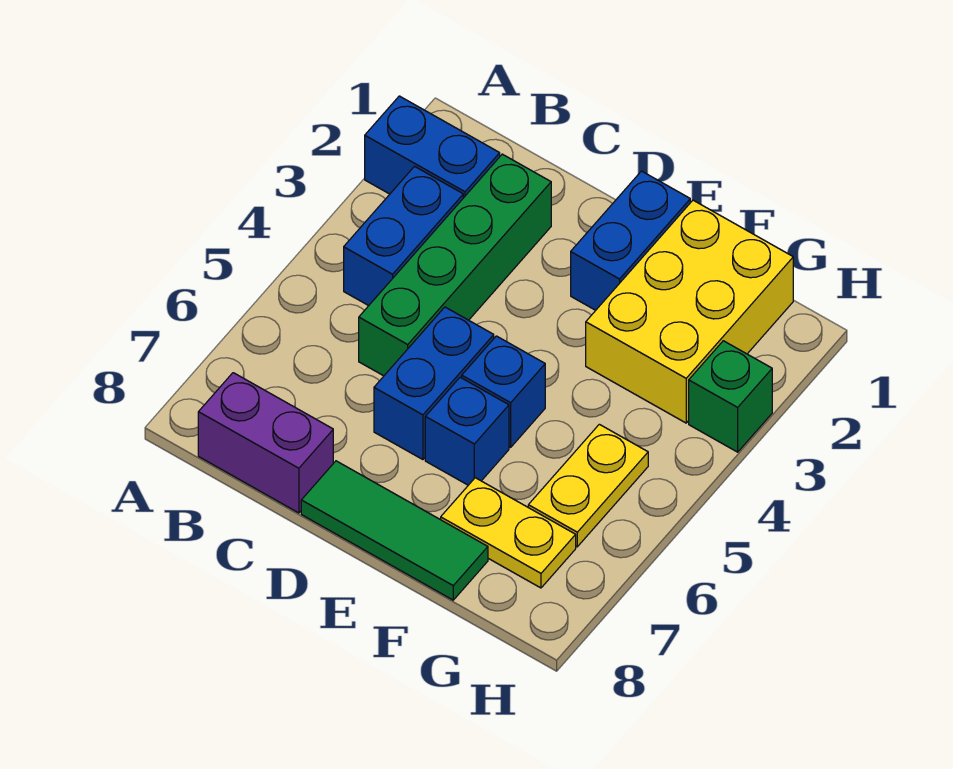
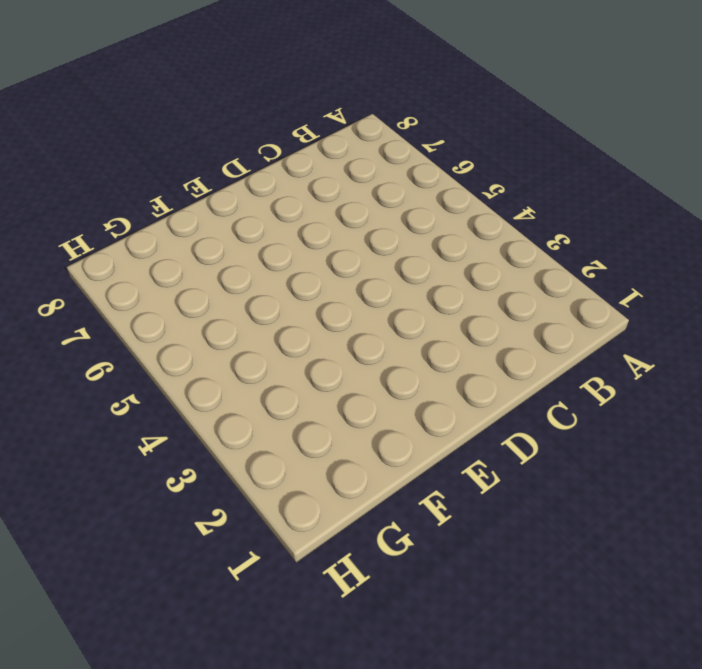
none -> blue brick A2:B2 level 1
none -> blue brick B3:B4 level 1
none -> purple brick B8:C8 level 1

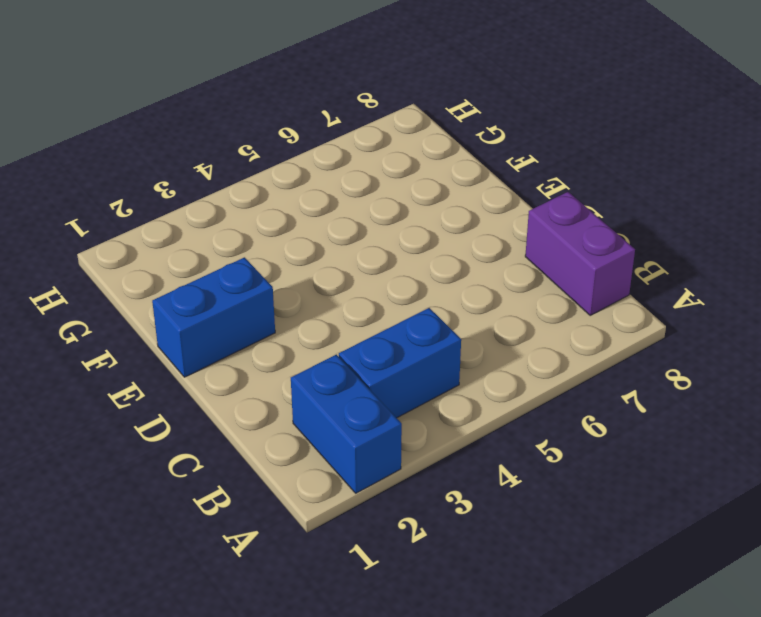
none -> green brick C2:C5 level 1
none -> blue brick D5:D6 level 1
none -> green tile D8:F8 level 1

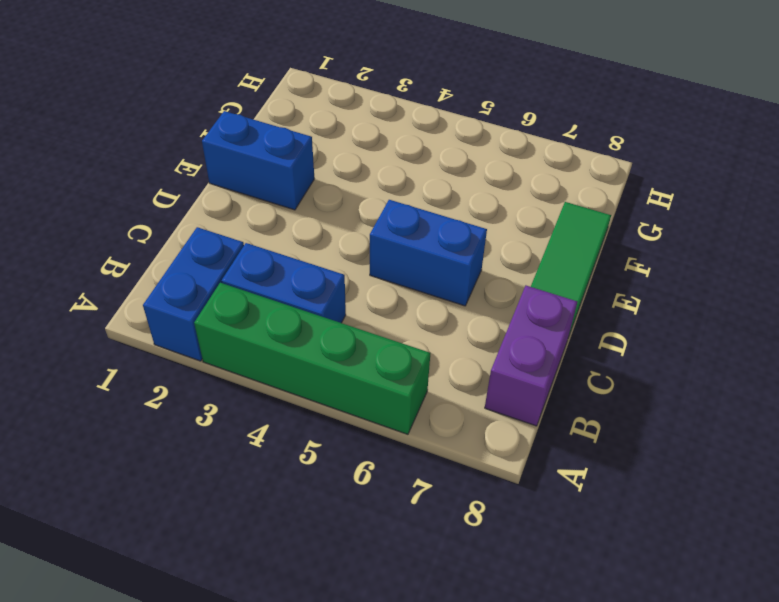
green brick A3:A6 level 1 -> green brick C2:C5 level 1
none -> blue brick E5 level 1
none -> blue brick E6 level 1
none -> yellow brick F1:G3 level 1

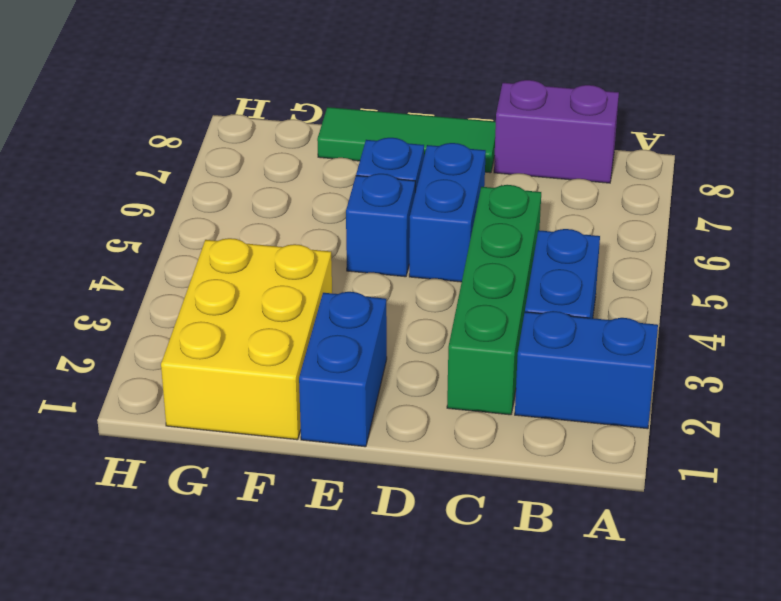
none -> yellow plate F7:G7 level 1
none -> yellow plate G5:G6 level 1
none -> green brick H3 level 1

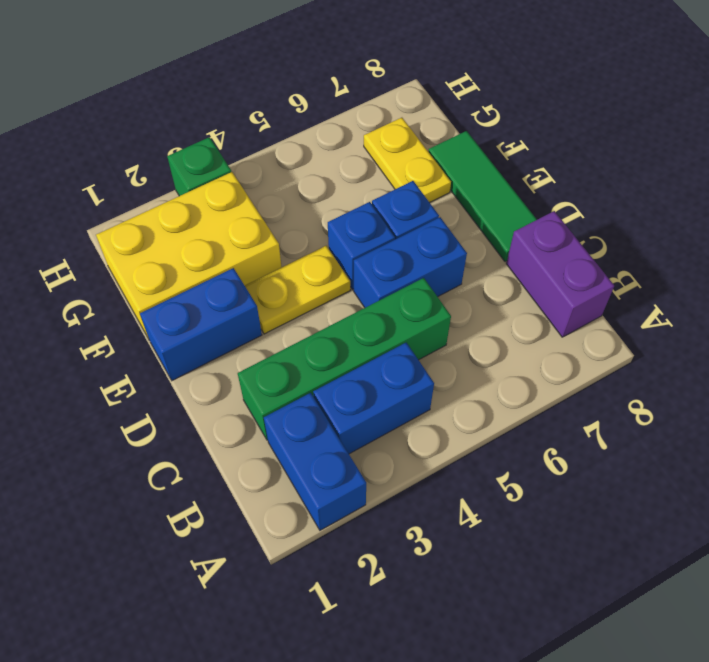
yellow plate E3:E4 level 1 -> yellow plate G5:G6 level 1

